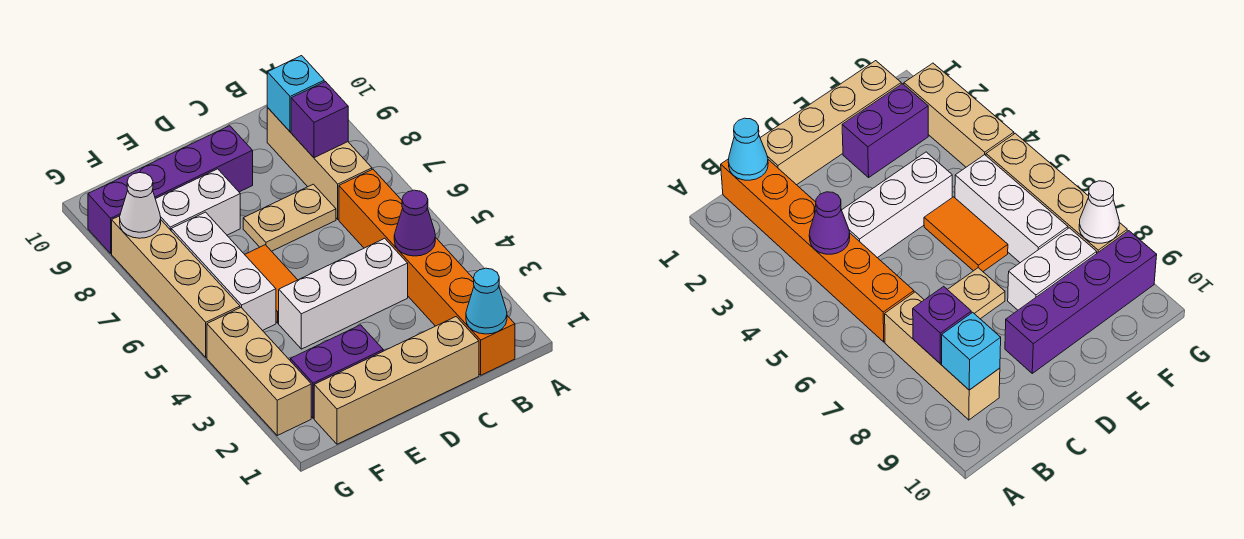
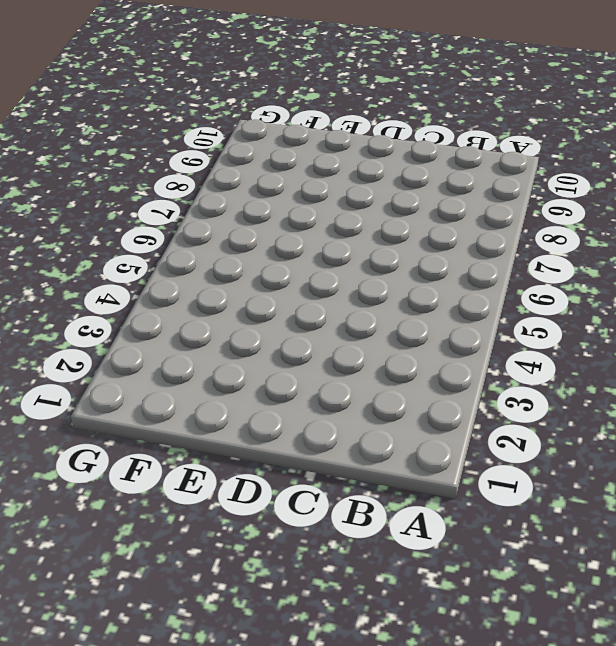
none -> orange brick B1:B6 level 1
none -> tan brick B7:B9 level 1
none -> tan brick C1:F1 level 1

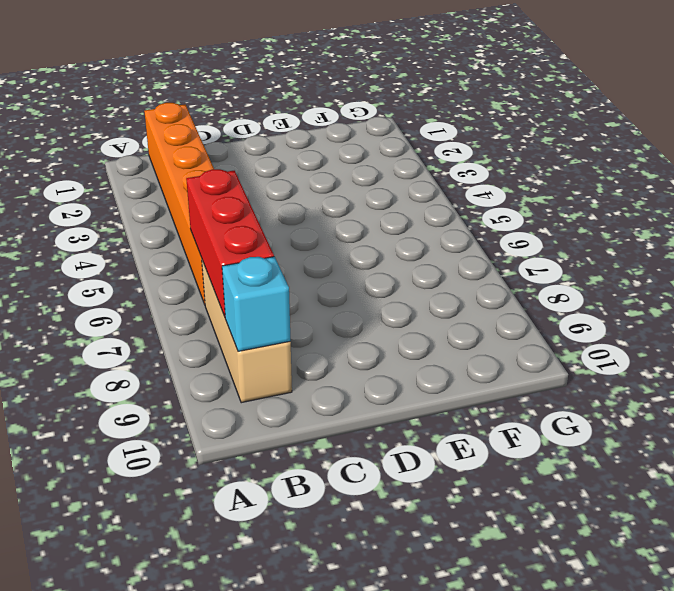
red brick B6:B8 level 2 -> purple brick B8 level 2
none -> tan brick C1:F1 level 1
none -> white brick C4:E4 level 1
none -> tan plate C7:D7 level 1

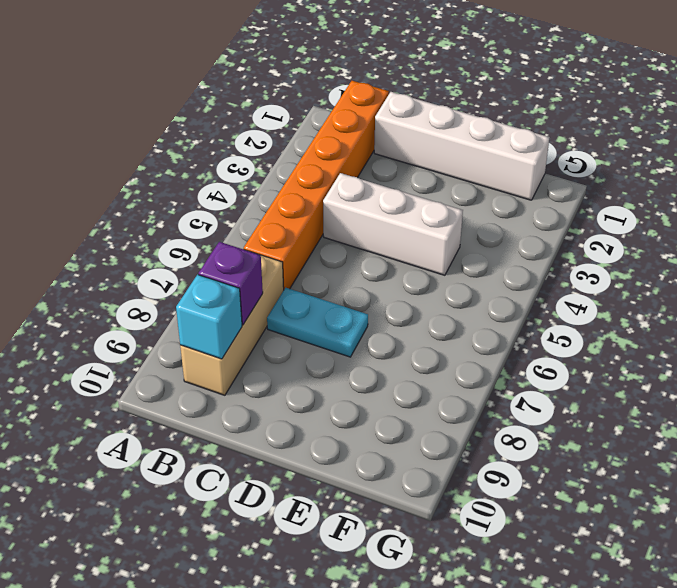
white brick C1:F1 level 1 -> tan brick C1:F1 level 1
cyan plate C7:D7 level 1 -> tan plate C7:D7 level 1
none -> purple brick D9:G9 level 1
none -> purple brick E2:F2 level 1
none -> orange tile E5:E6 level 1

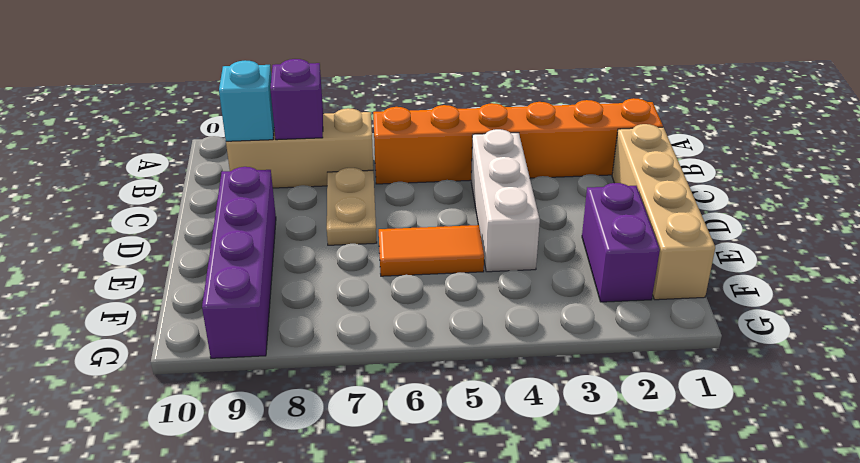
none -> white brick E8:F8 level 1
none -> white brick F5:F7 level 1
none -> tan brick G2:G4 level 1

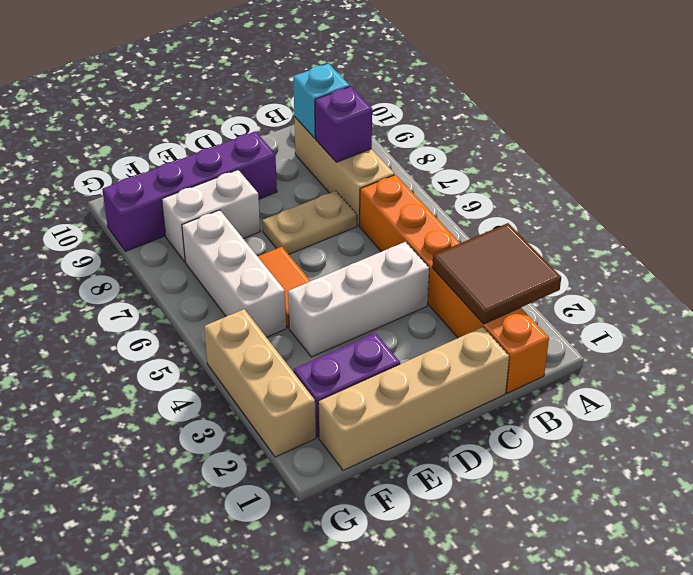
brown tile A2:B3 level 2 -> none
none -> tan brick G5:G8 level 1
none -> cyan cone B1 level 2
none -> purple cone B4 level 2

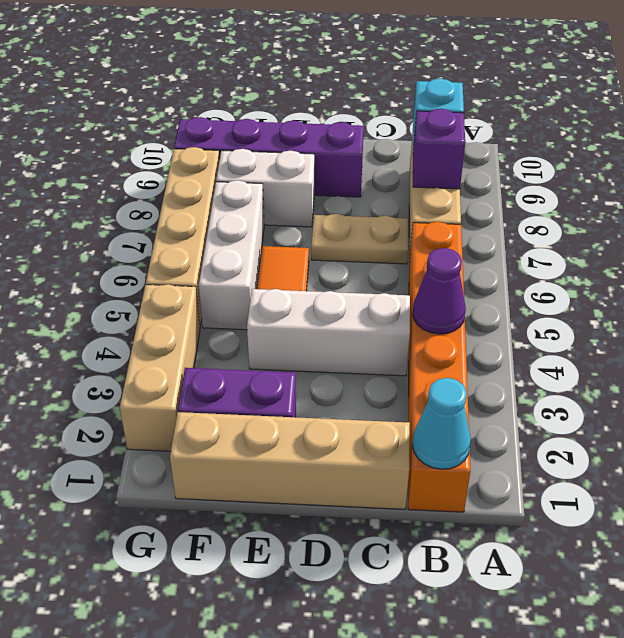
none -> white cone G8 level 2

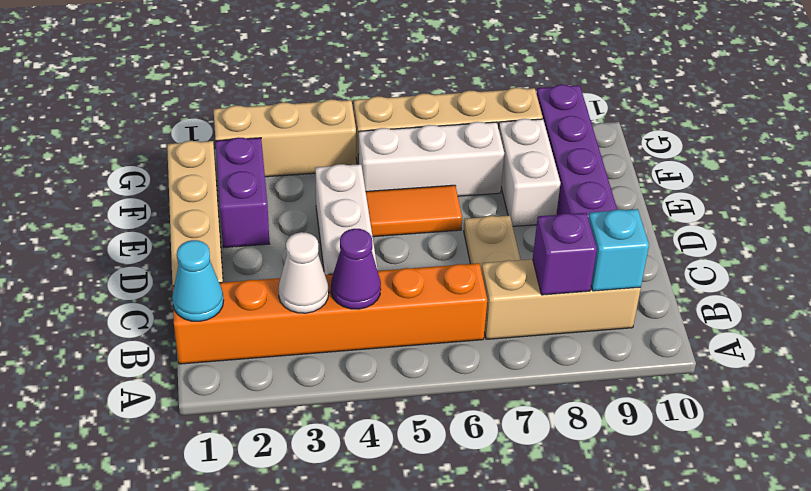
white cone B3 level 2 -> white cone G8 level 2

